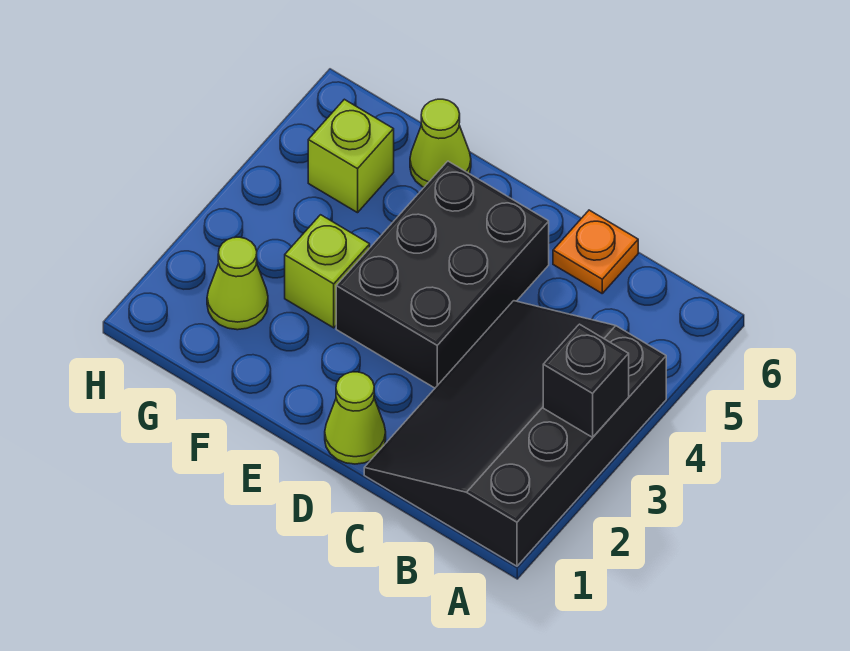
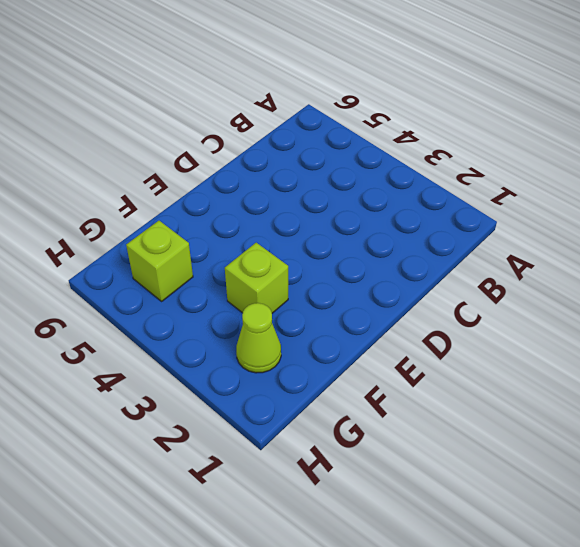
none -> black slope A1:C4 level 1 top A
none -> orange plate C6 level 1

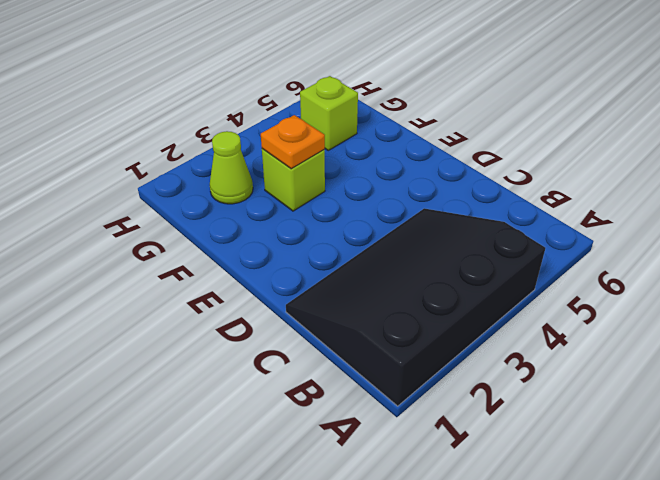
orange plate F3 level 2 -> orange plate C6 level 1
none -> lime cone D1 level 1
none -> black brick D3:E5 level 1

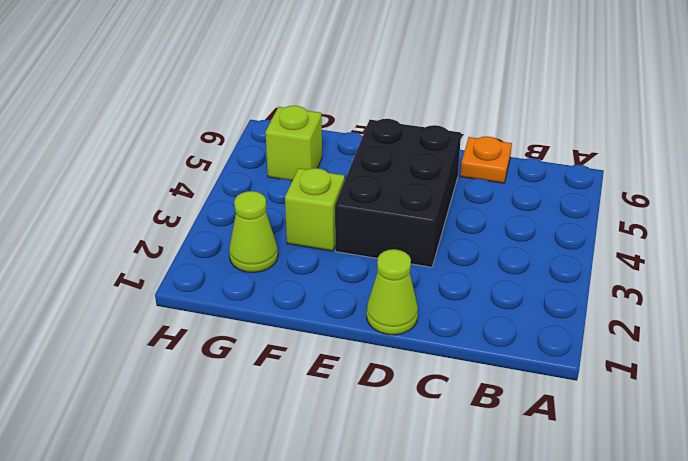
none -> black slope A1:C4 level 1 top A
none -> lime cone F6 level 1

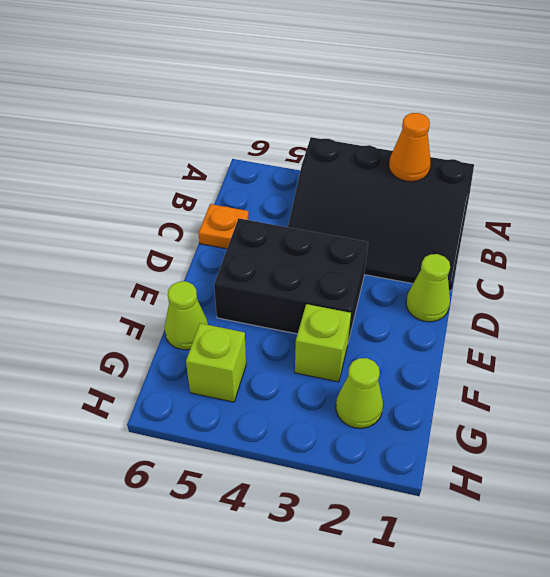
orange cone A2 level 2 -> none
none -> black brick A3 level 2

